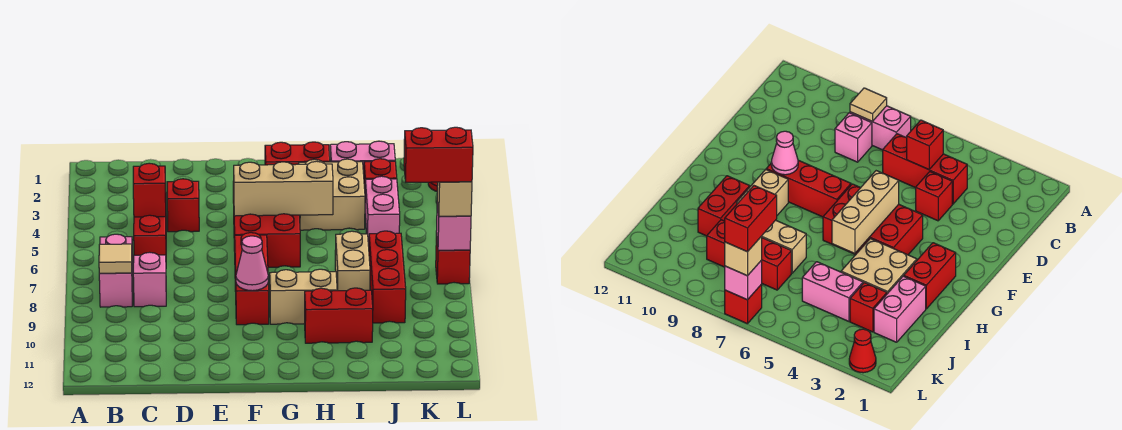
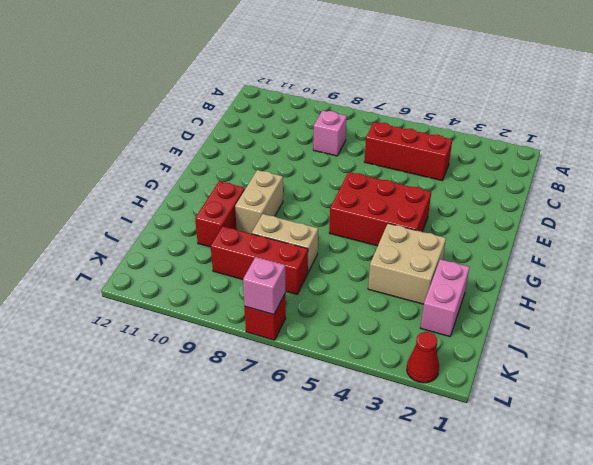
none -> pink brick B7:B8 level 1
none -> red brick D4 level 1
none -> red brick F7:F9 level 1

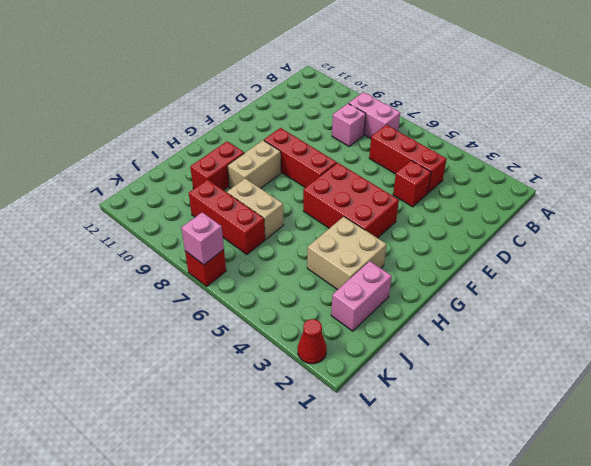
none -> red brick G2:H2 level 1
none -> red brick J3 level 1
none -> pink brick J4:J5 level 1

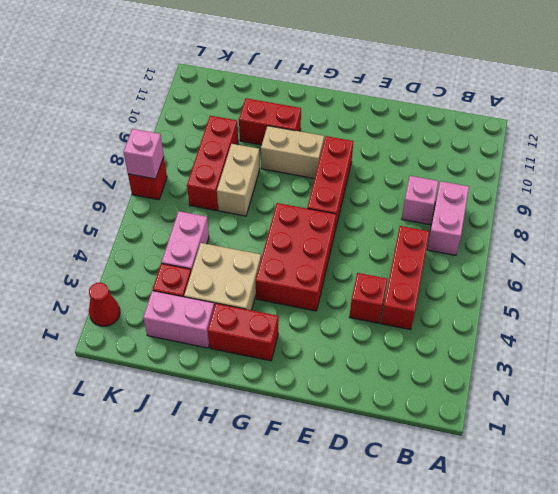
none -> tan tile B8 level 2
none -> red brick C5 level 2
none -> tan brick F5:H5 level 2

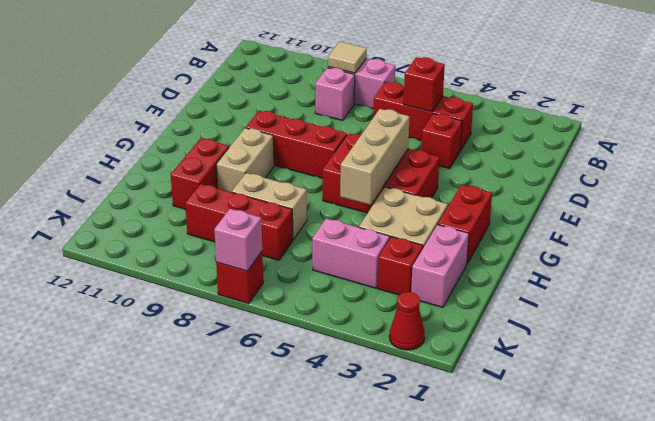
none -> pink cone F9 level 2
none -> tan brick L7 level 3
none -> red brick K7:L7 level 4

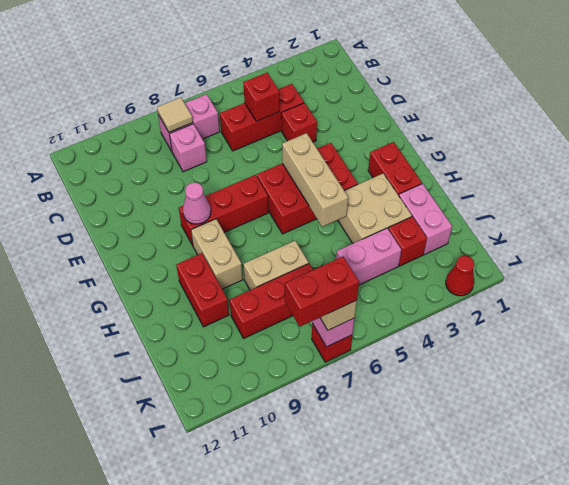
red brick L7:L8 level 4 -> red brick K7:L7 level 4

